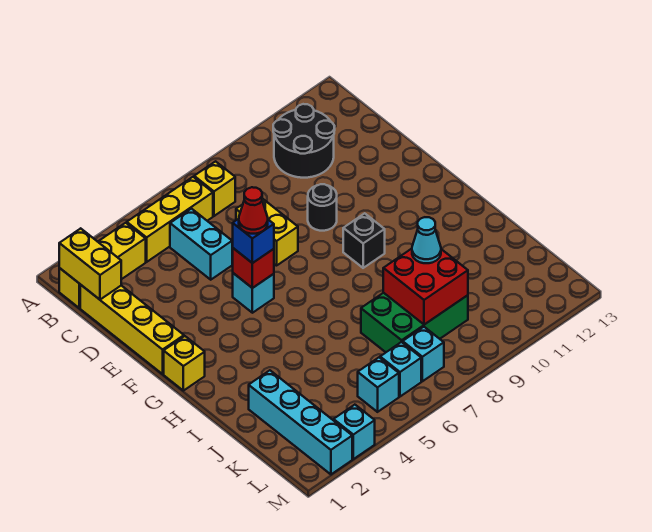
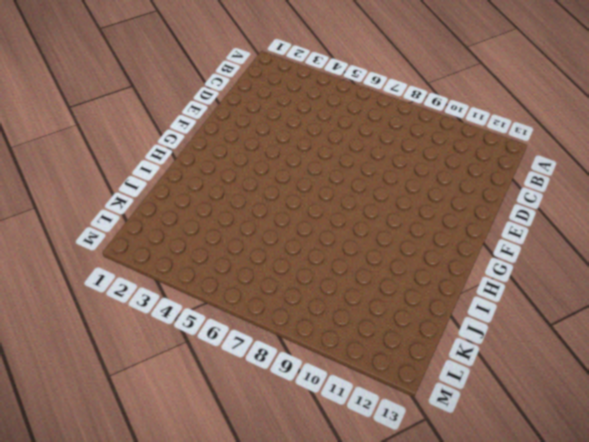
none -> yellow brick B1:B3 level 1
none -> yellow brick B4:B6 level 1
none -> yellow brick B7 level 1

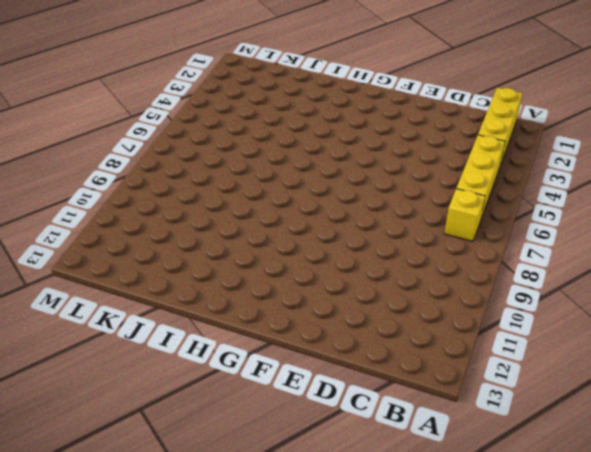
none -> black round brick B10:C11 level 1
none -> yellow brick C1:F1 level 1
none -> cyan brick C5:D5 level 1

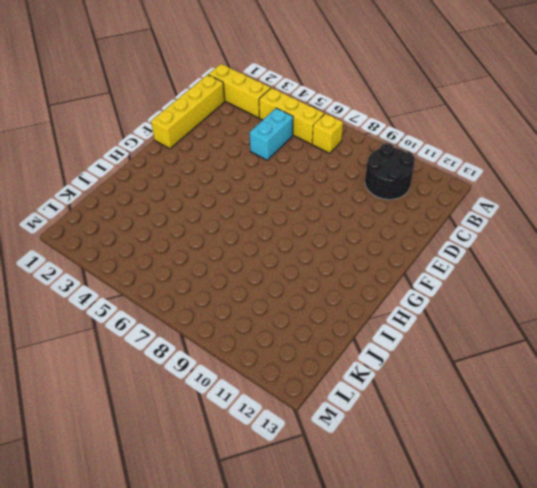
none -> yellow brick D7:E7 level 1
none -> black round brick E9 level 1
none -> cyan brick F5 level 1

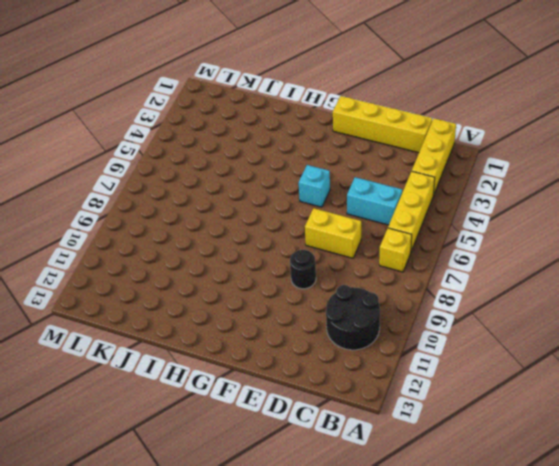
none -> yellow brick G1 level 1
none -> black brick G9 level 1
none -> cyan brick J2:M2 level 1

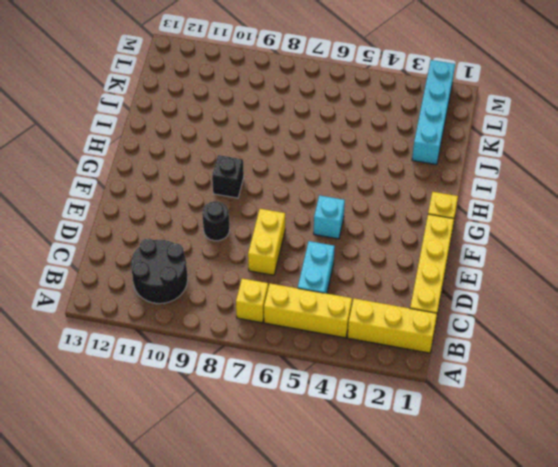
none -> green brick J7:K9 level 1
none -> cyan brick L5 level 1
none -> cyan brick L6 level 1

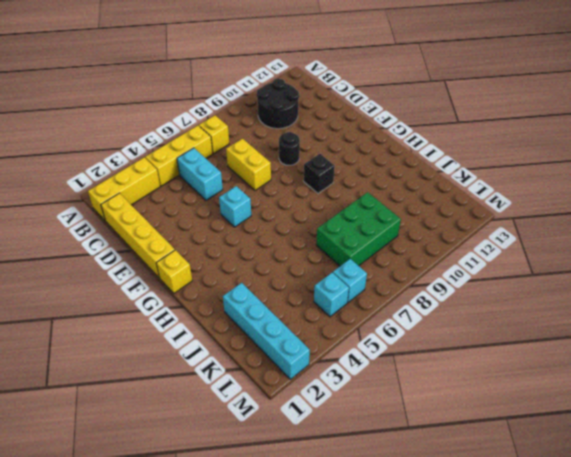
none -> cyan brick L7 level 1
none -> cyan brick M3 level 1
none -> yellow brick B1:C1 level 2

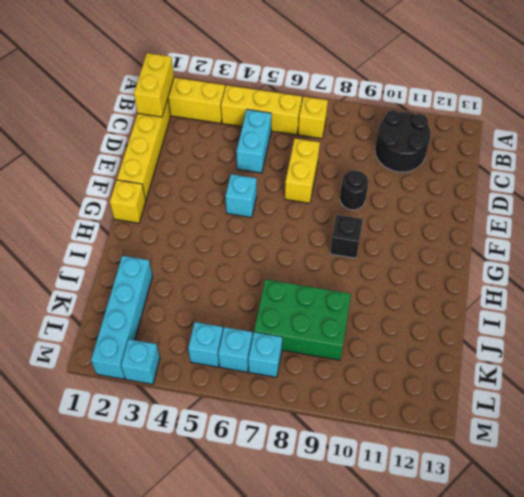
none -> red brick F5 level 2
none -> red brick J8:K9 level 2
none -> blue brick F5 level 3

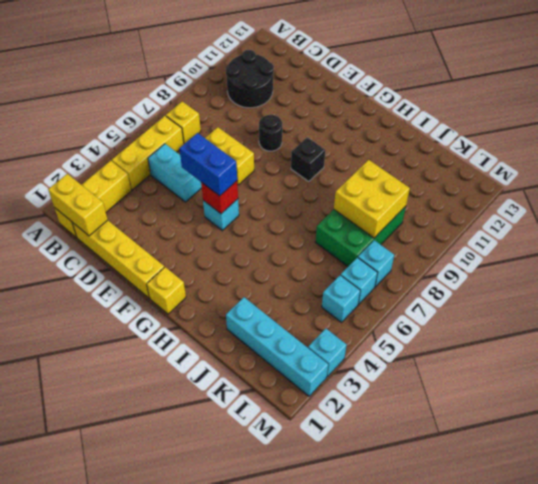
blue brick E5:F5 level 3 -> blue brick F5 level 3
yellow brick J8:K9 level 2 -> red brick J8:K9 level 2
none -> cyan cone J9 level 3
none -> red cone F5 level 4

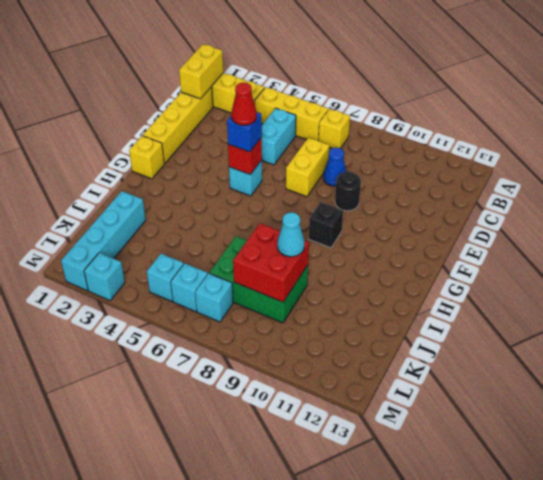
blue cone D8 level 1 -> none
none -> black round brick B10:C11 level 1

